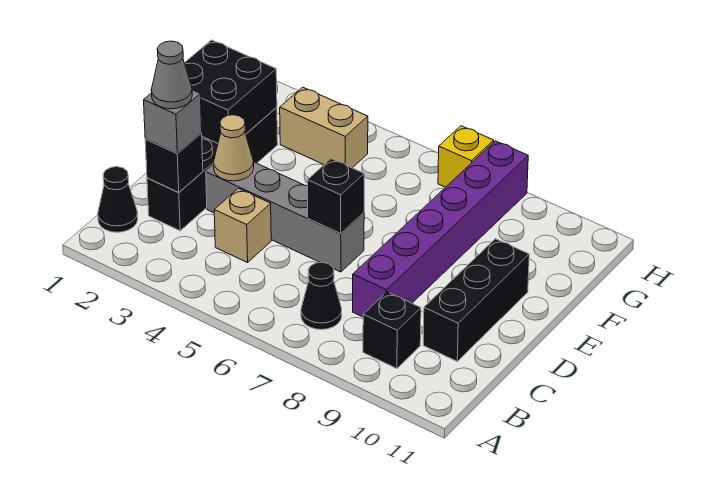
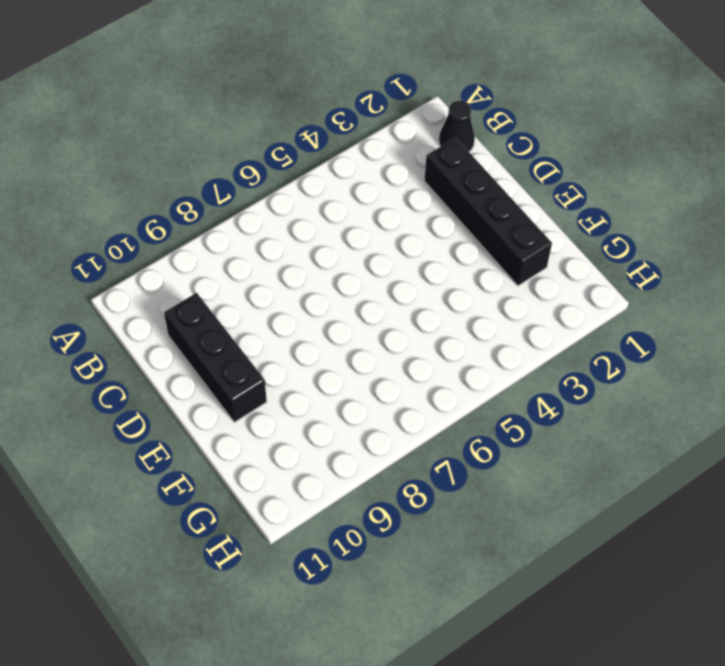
none -> black cone B7 level 1
none -> black brick B9 level 1
none -> tan brick C4 level 1

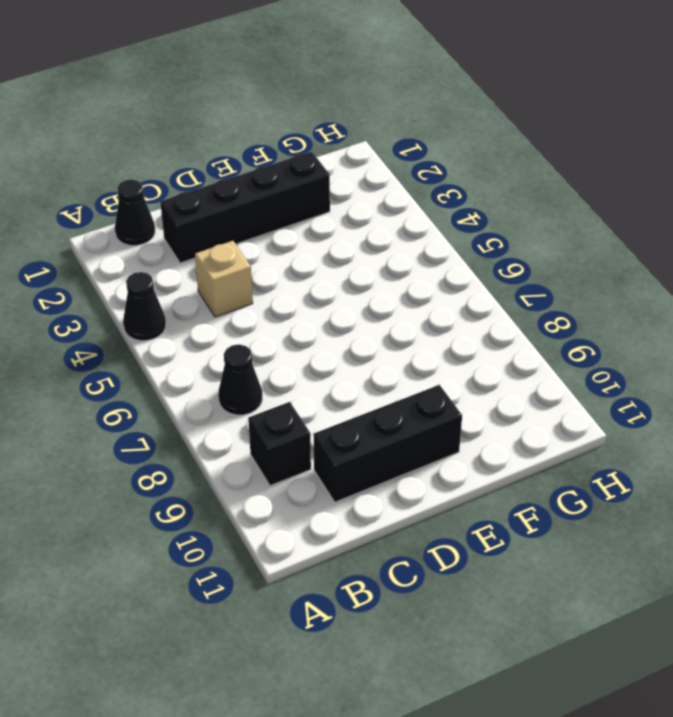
black cone A4 level 1 -> none
none -> purple brick C8:H8 level 1
none -> grey brick D3:D6 level 1
none -> tan brick G3:G4 level 1

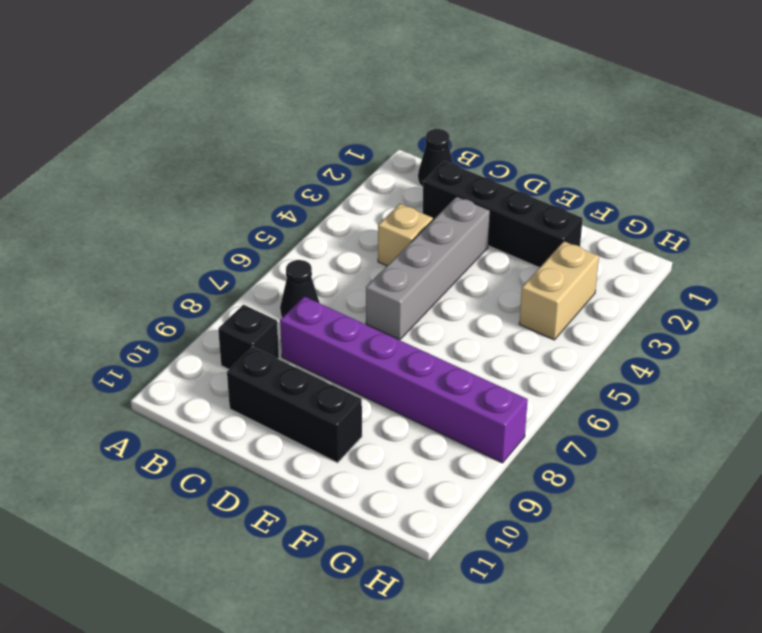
none -> yellow brick H7 level 1
none -> black brick C2 level 2
none -> tan cone D3 level 2

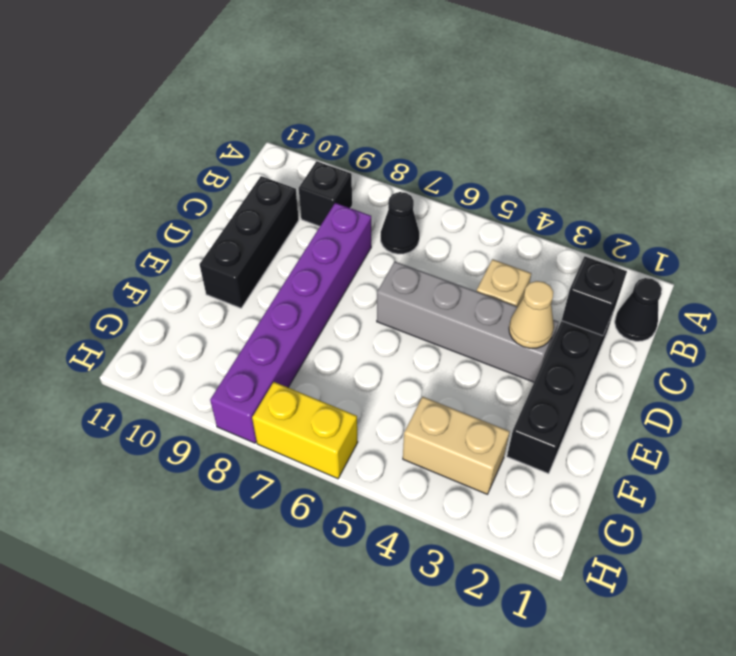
yellow brick H6:H7 level 1 -> yellow brick H7 level 1
none -> black brick D6 level 2
none -> black brick E1:F2 level 2
none -> grey brick C2 level 3

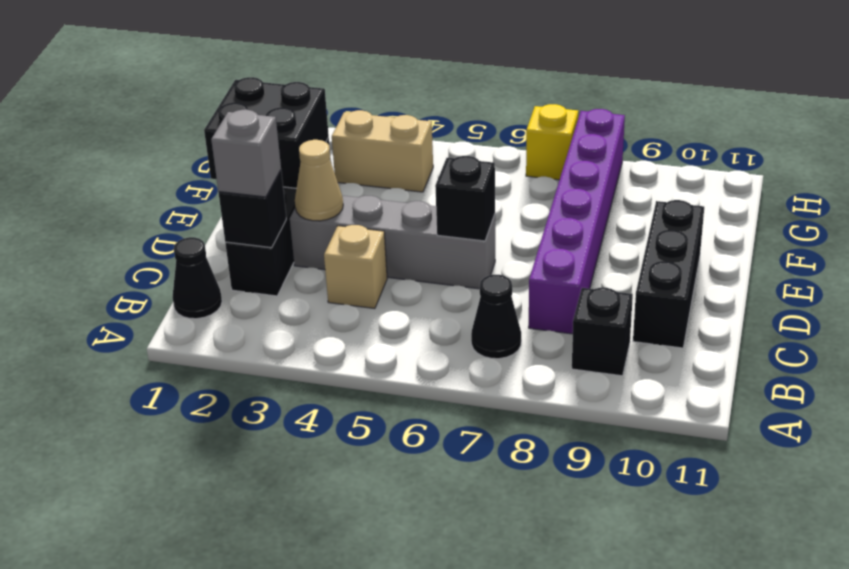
none -> grey cone C2 level 4

